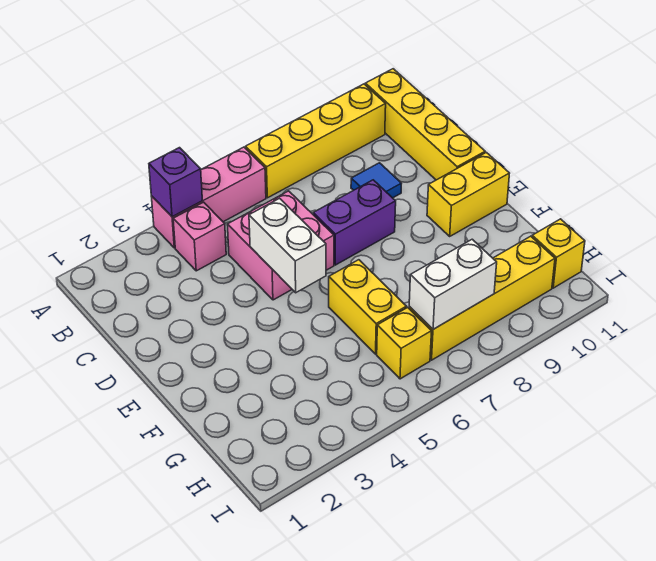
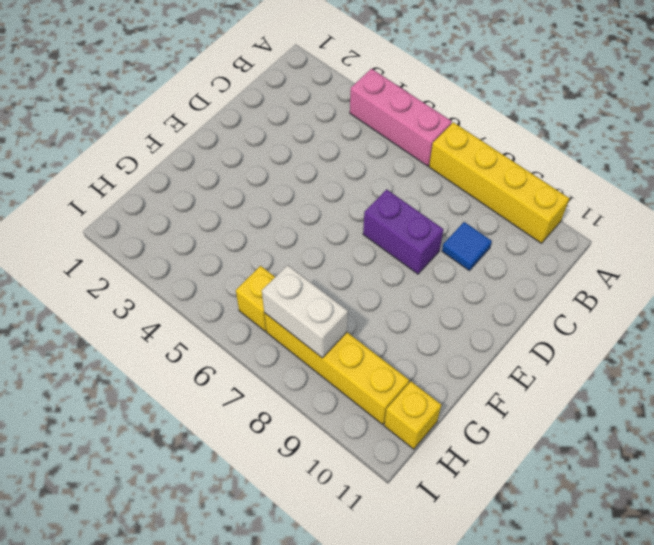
none -> yellow brick A11:D11 level 1
none -> pink brick B4 level 1
none -> pink brick C5:D6 level 1

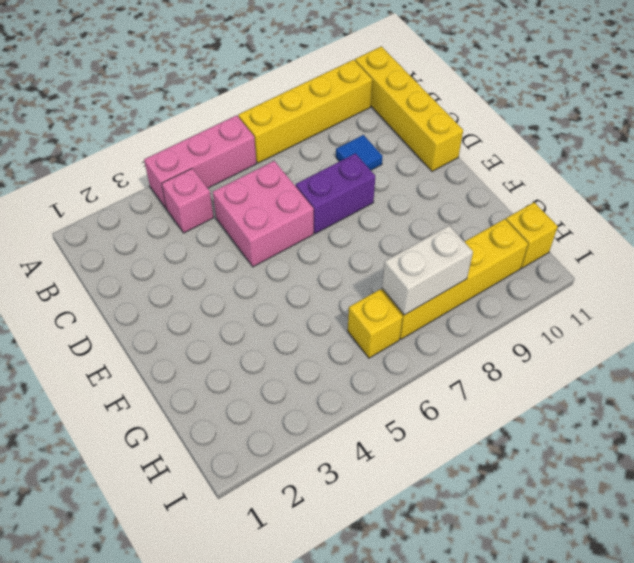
none -> yellow brick E10:E11 level 1
none -> yellow brick F6:G6 level 1
none -> purple brick A4 level 2

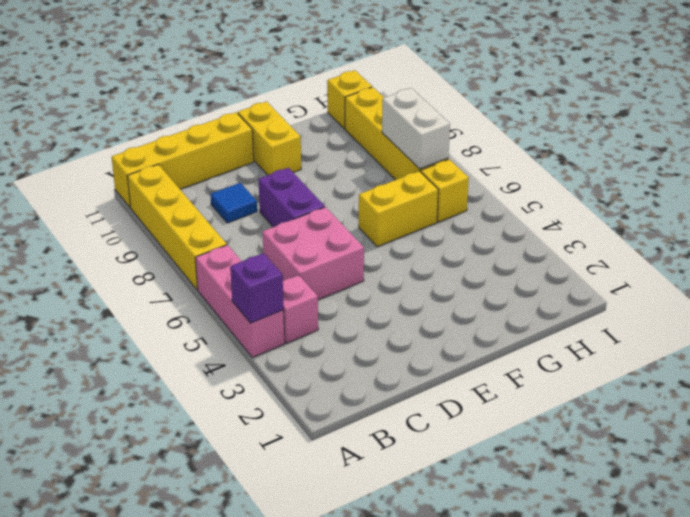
none -> white brick D5:E5 level 2

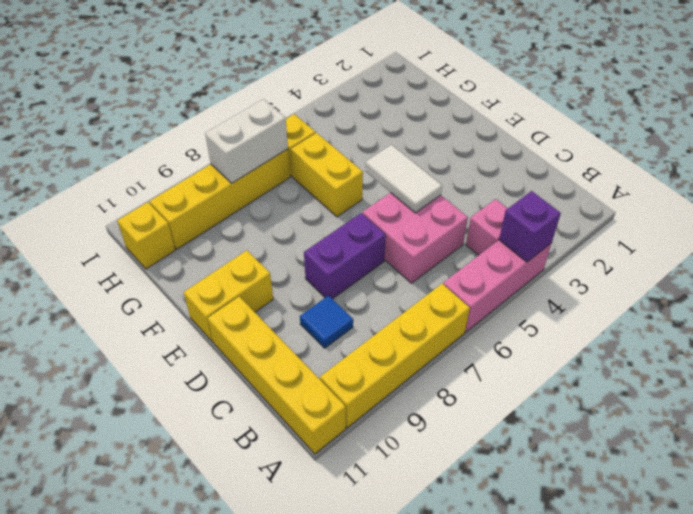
white tile D5:E5 level 2 -> white brick D5:E5 level 2

